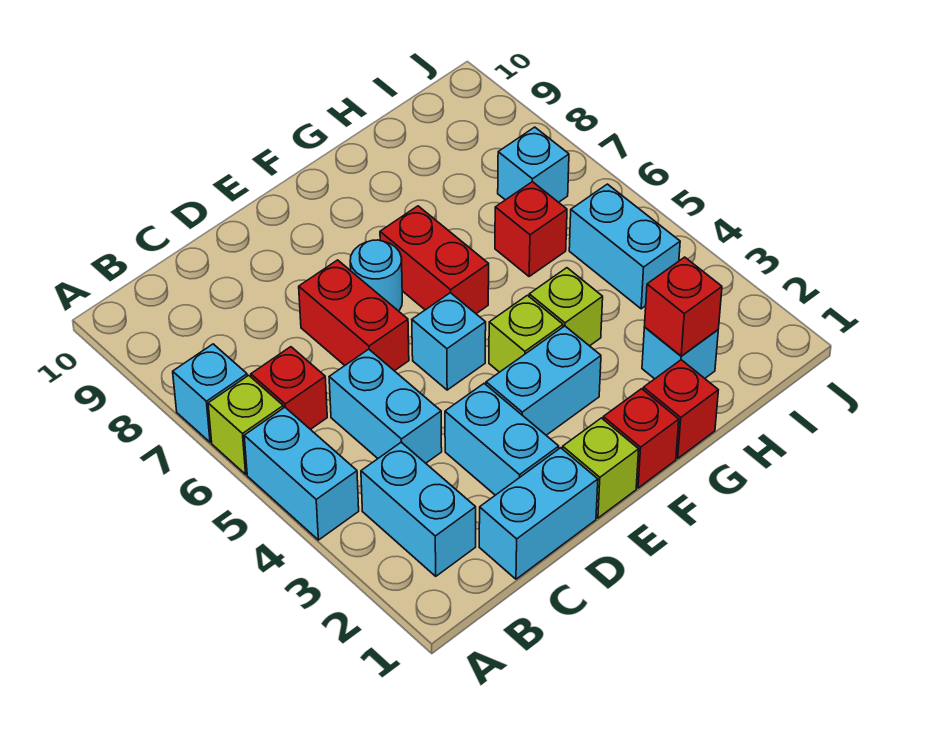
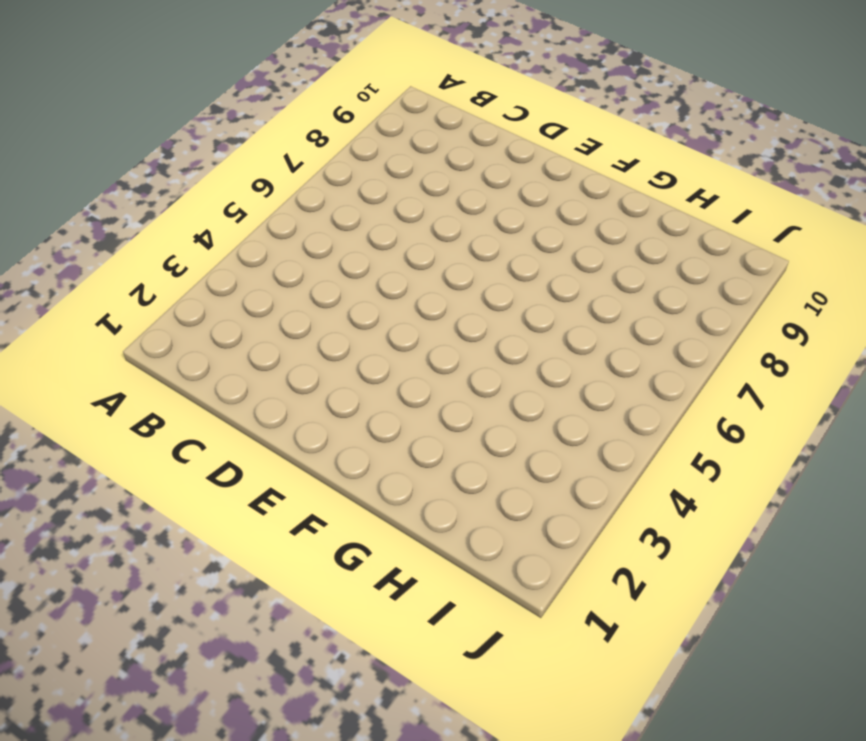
none -> cyan brick A4:A5 level 1
none -> lime brick A6 level 1
none -> cyan brick A7 level 1

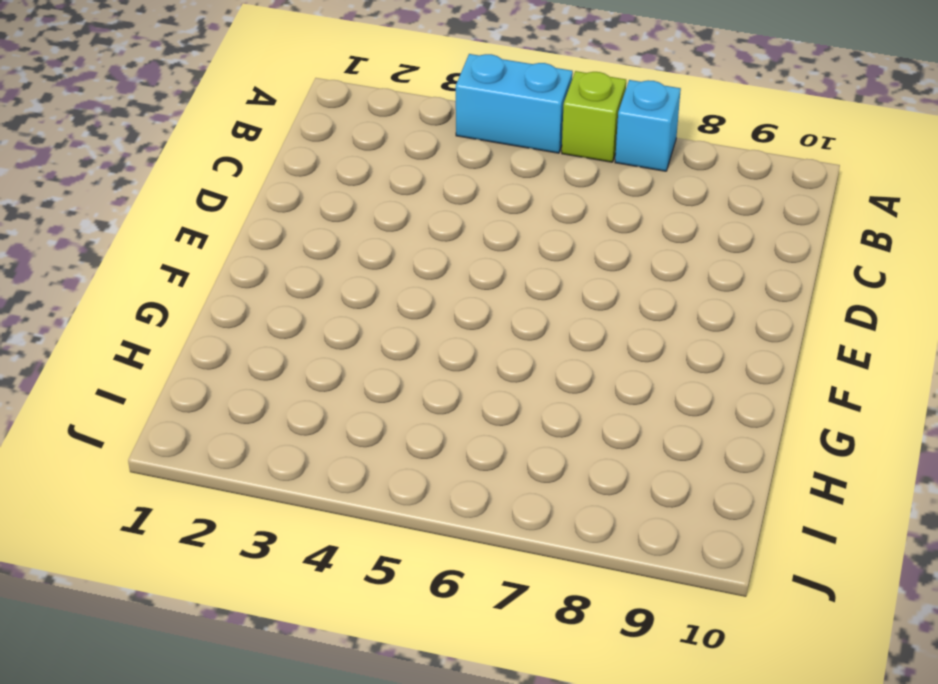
none -> cyan brick B2:B3 level 1
none -> red brick B6 level 1
none -> cyan brick C1:D1 level 1

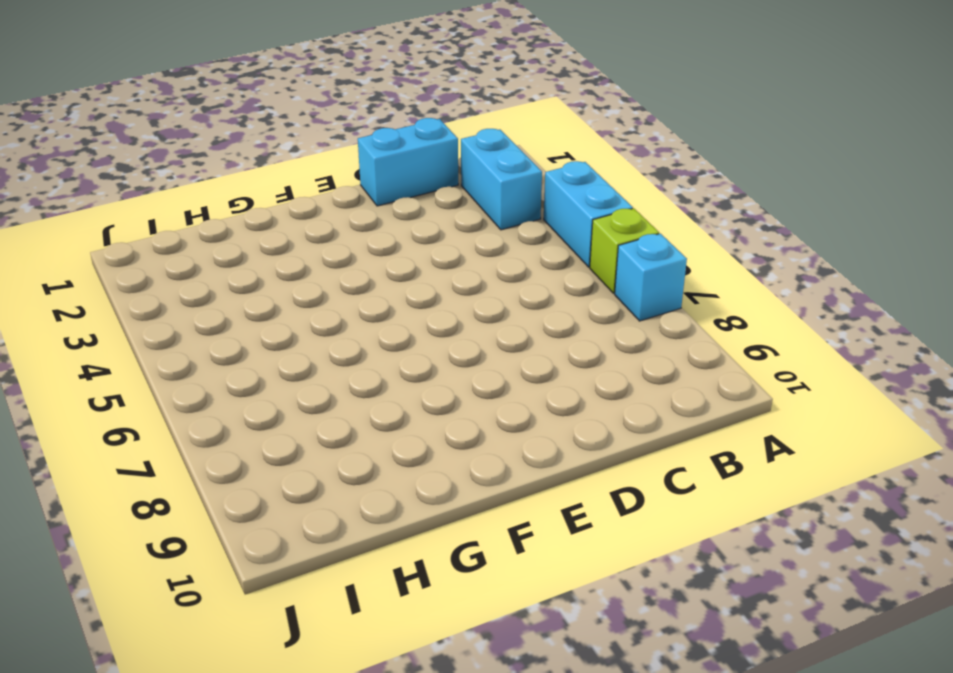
none -> red brick B6 level 1
none -> cyan brick C4:C5 level 1
none -> cyan brick D2:D3 level 1

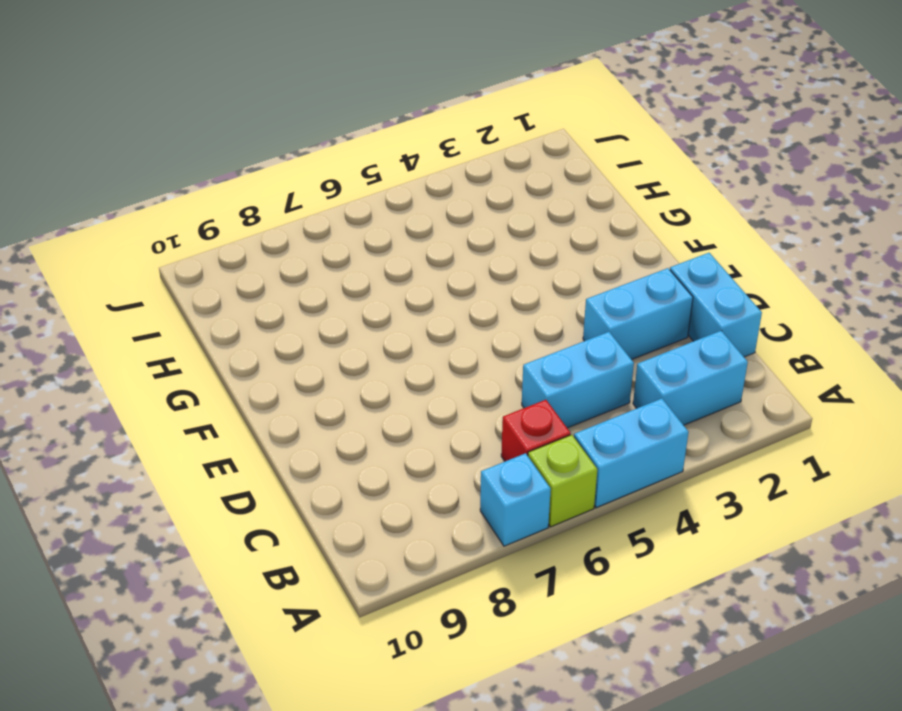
none -> red brick D6:D7 level 1
none -> lime brick E1 level 1
none -> cyan brick E3:F3 level 1

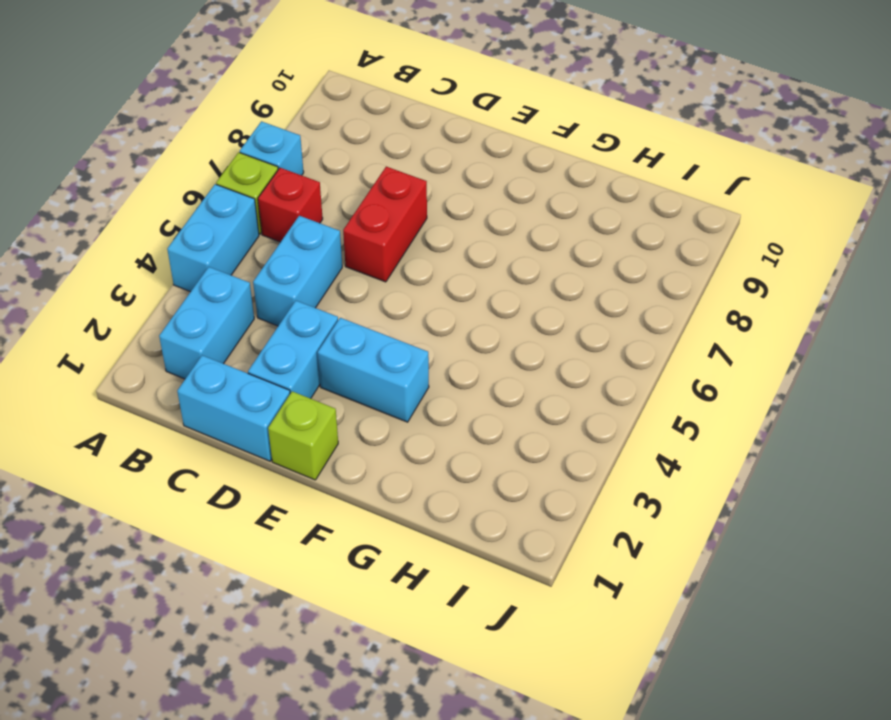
none -> cyan brick E5 level 1
none -> cyan round brick E7 level 1
none -> red brick F1 level 1

